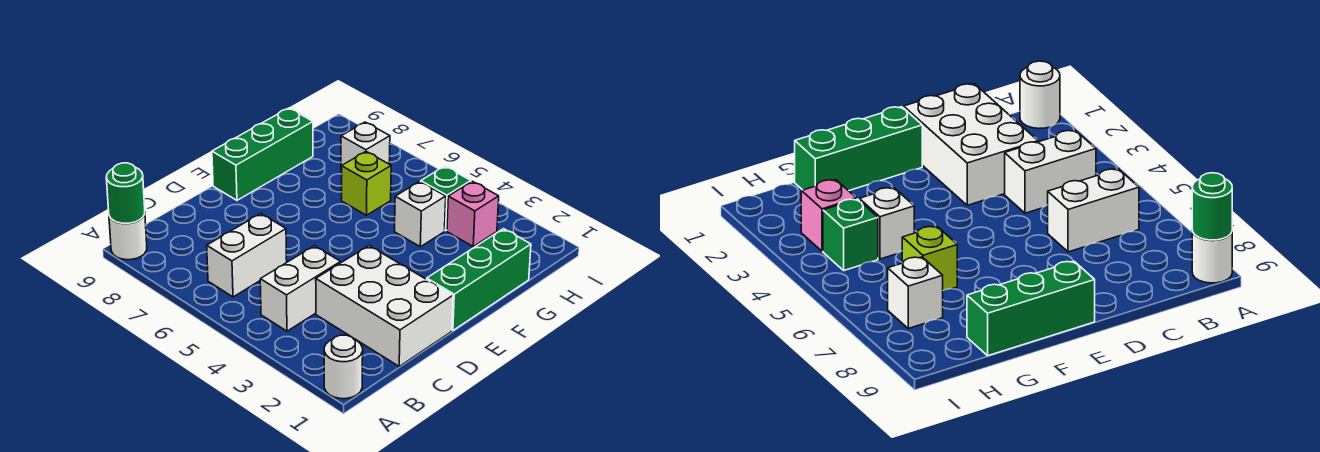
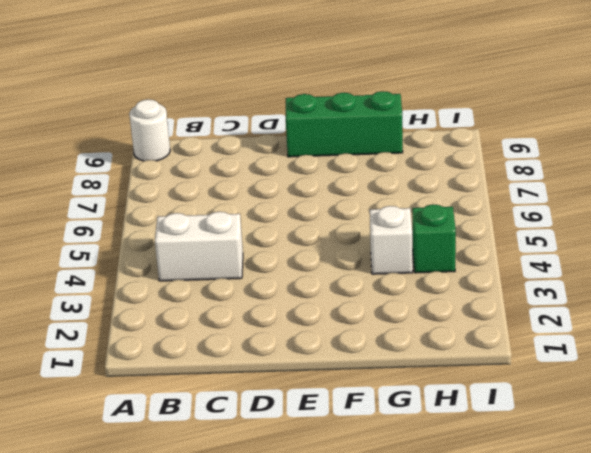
none -> white round brick A1 level 1
none -> white brick B6:C6 level 1
none -> white brick C1:D3 level 1

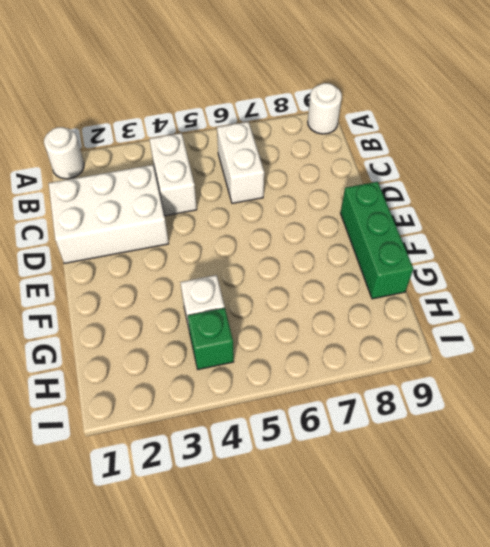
none -> green brick E1:G1 level 1
none -> lime brick G6 level 1
none -> pink brick H3 level 1

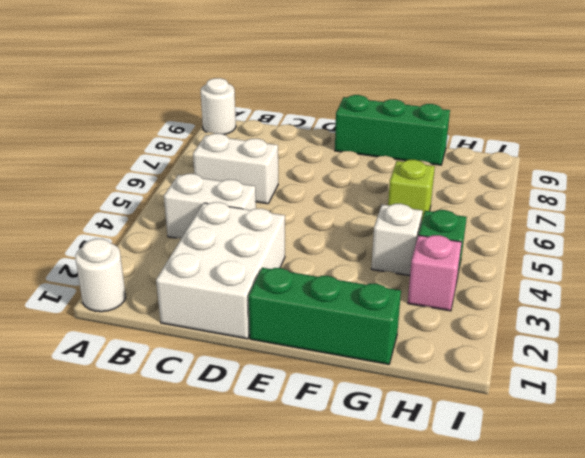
none -> white brick H7 level 1
none -> green round brick A9 level 2

